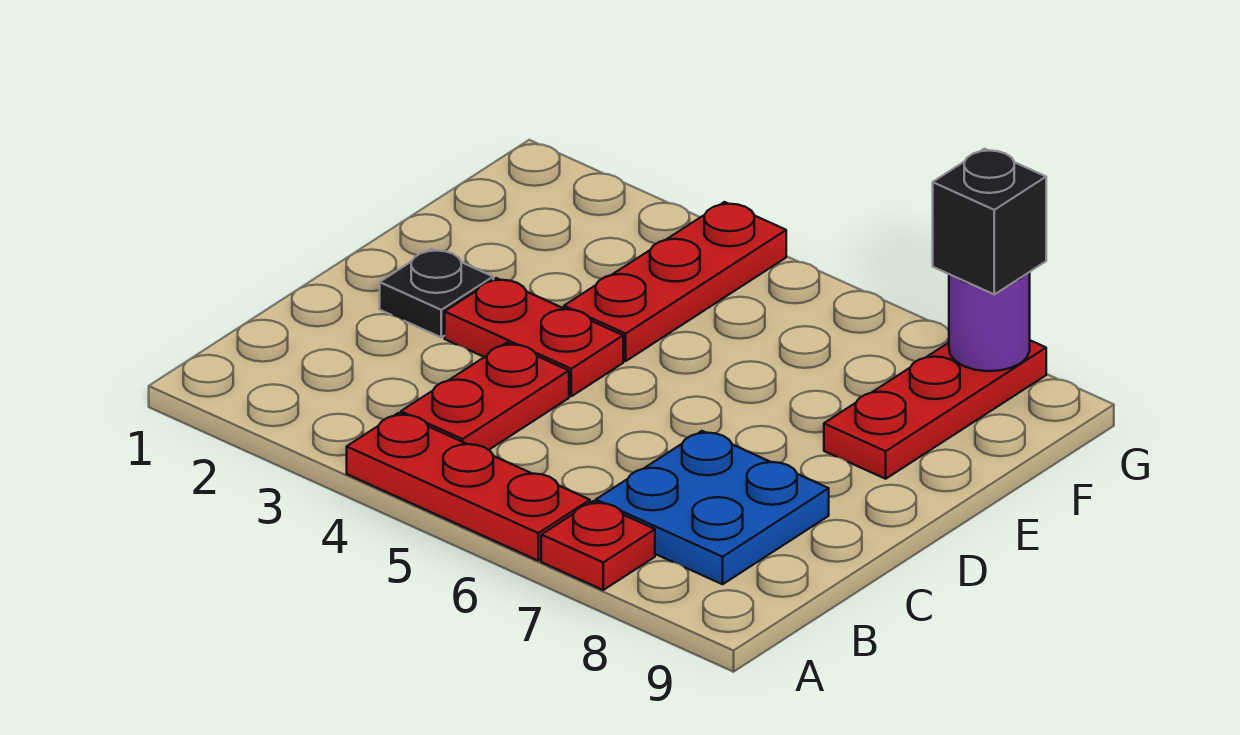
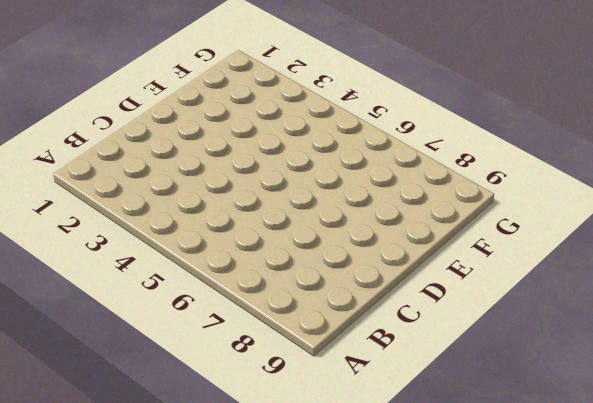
none -> red plate A4:A6 level 1
none -> red plate A7 level 1

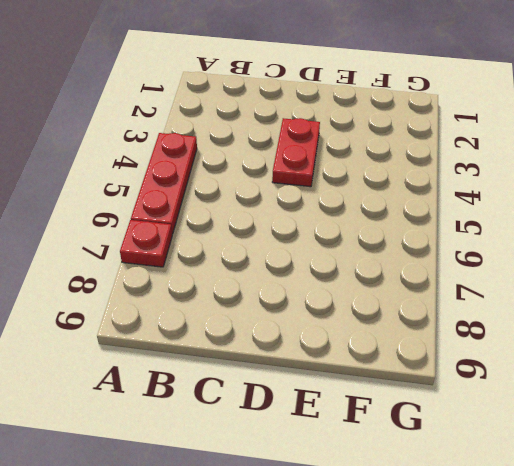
none -> red plate B4:C4 level 1
none -> blue plate B7:C8 level 1

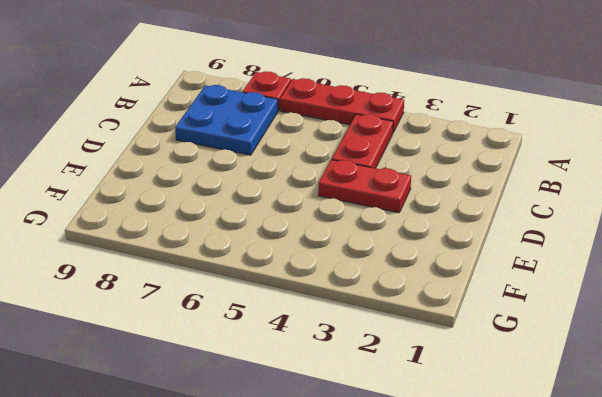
none -> black plate D2 level 1
none -> red plate E4:G4 level 1

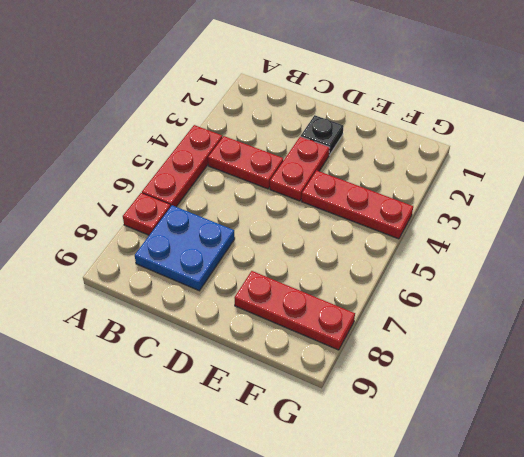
none -> purple round brick G8 level 2
none -> black brick G8 level 3

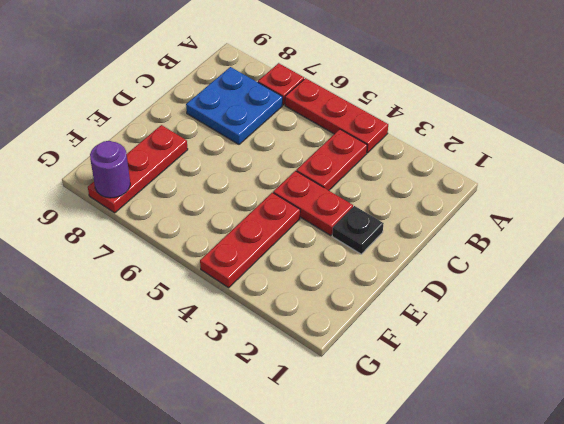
none -> black brick G8 level 3

